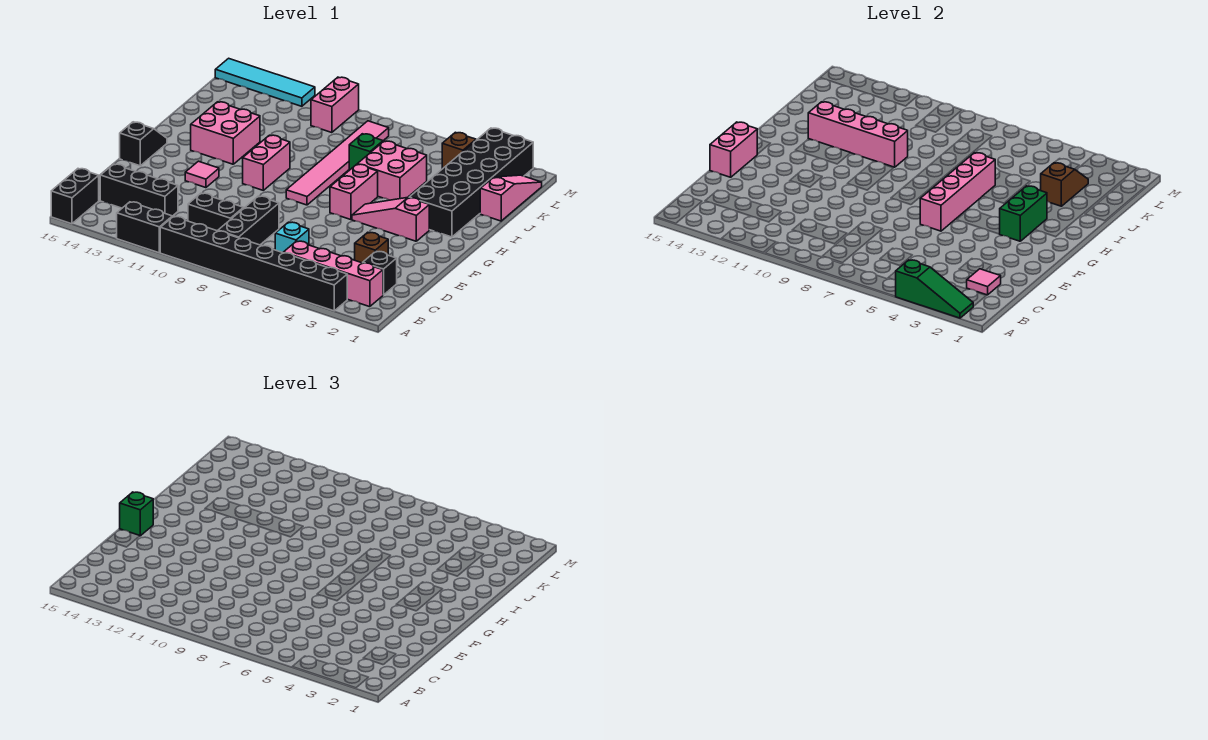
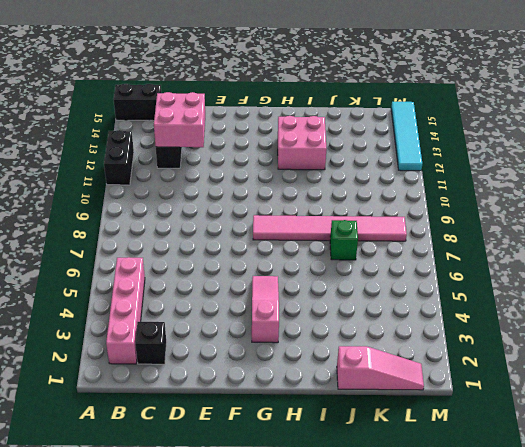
pink brick C12:D13 level 2 -> pink brick I5:J6 level 1
none -> black brick A3:A10 level 1
none -> black brick B8:D8 level 1
none -> cyan brick C6 level 1
none -> black brick C9:C10 level 1

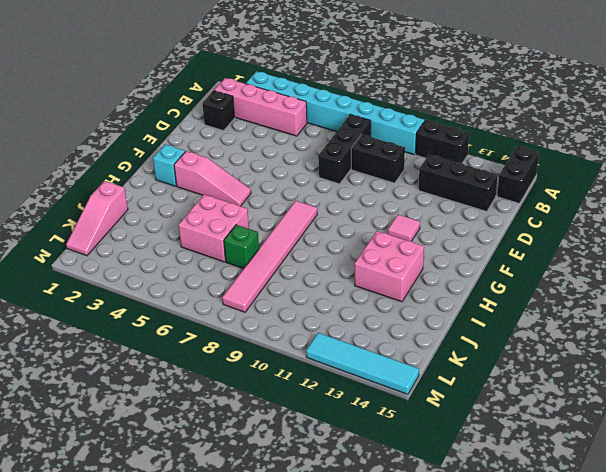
cyan brick A3:A10 level 1 -> black brick A3:A10 level 1
cyan brick G2 level 1 -> cyan brick C6 level 1
none -> brown brick D3 level 1
none -> black slope F15:G15 level 1 top F
none -> pink brick G6:H6 level 1
none -> pink brick G10:H10 level 1

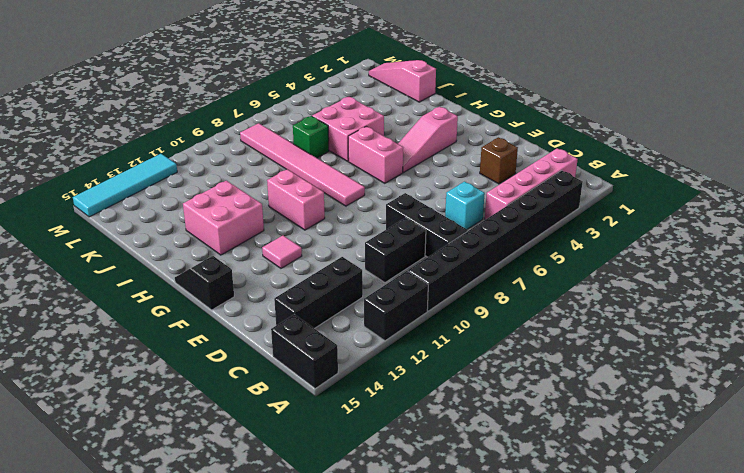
none -> black brick C2 level 1
none -> black brick H2:M3 level 1
none -> brown brick L4 level 1
none -> pink brick L10:M10 level 1

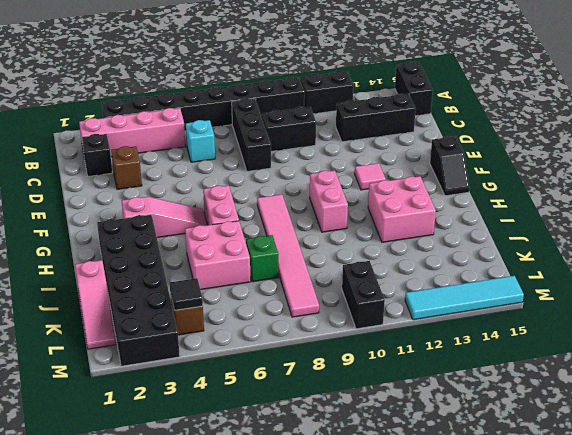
black tile L4 level 2 -> none
black brick L10:M10 level 1 -> pink brick L10:M10 level 1
none -> green slope A2:A4 level 2 top 4
none -> pink tile C2 level 2
none -> pink brick E15:F15 level 2
none -> pink brick F6:I6 level 2

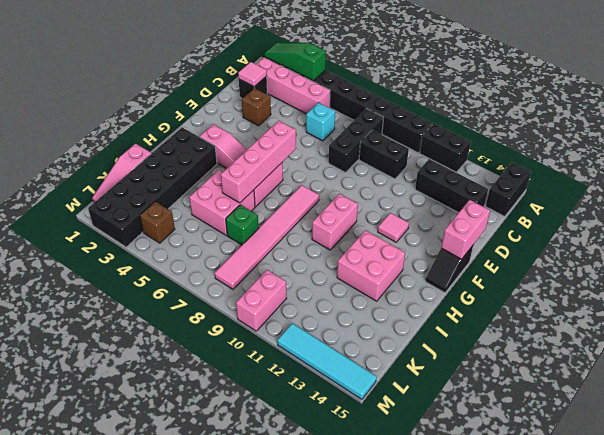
none -> green brick G3:H3 level 2
none -> pink brick I10:I13 level 2
none -> brown slope J3:K3 level 2 top J
none -> green brick F15 level 3

